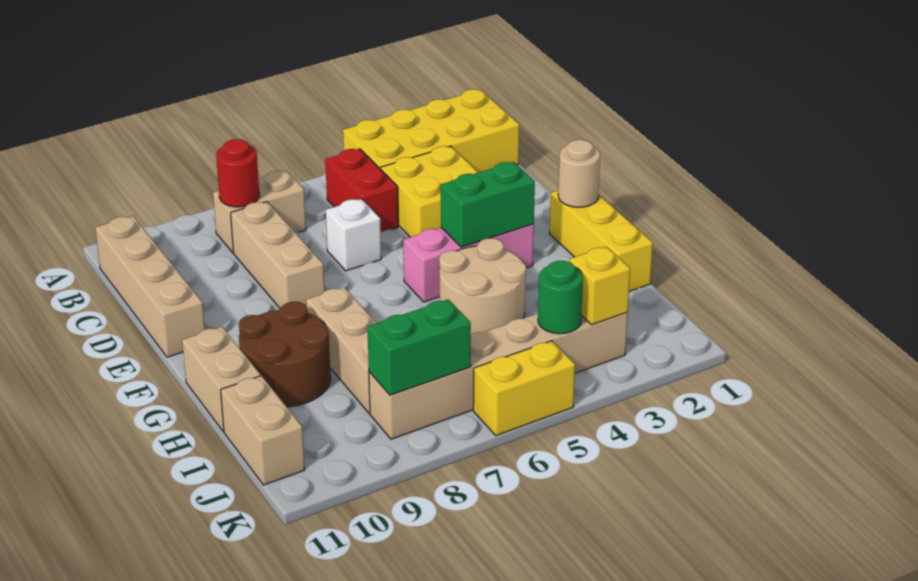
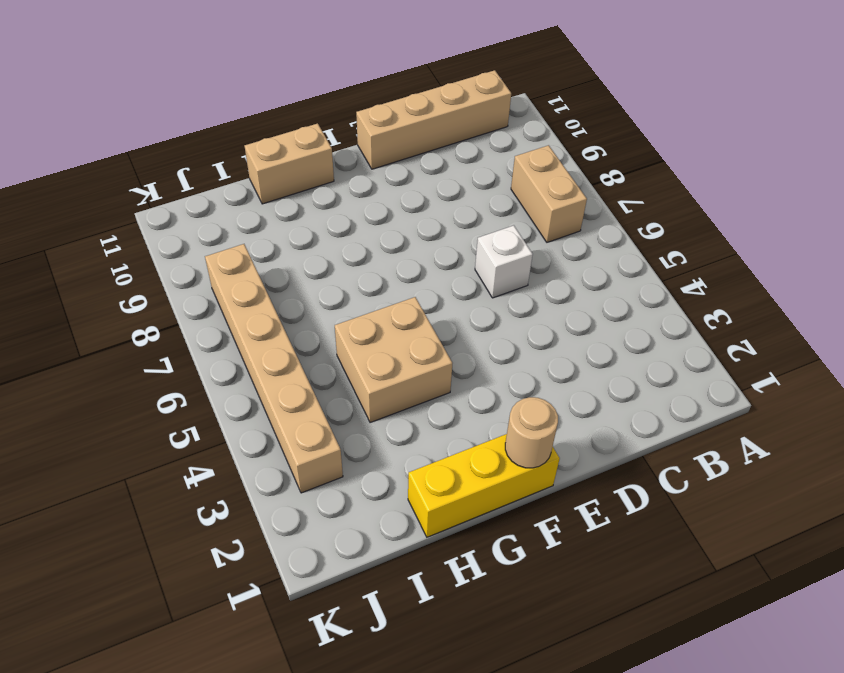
tan brick G4:H5 level 1 -> tan round brick G4:H5 level 1
none -> yellow brick A1:B4 level 1
none -> red brick B5:C5 level 1
none -> yellow brick C3:D4 level 1

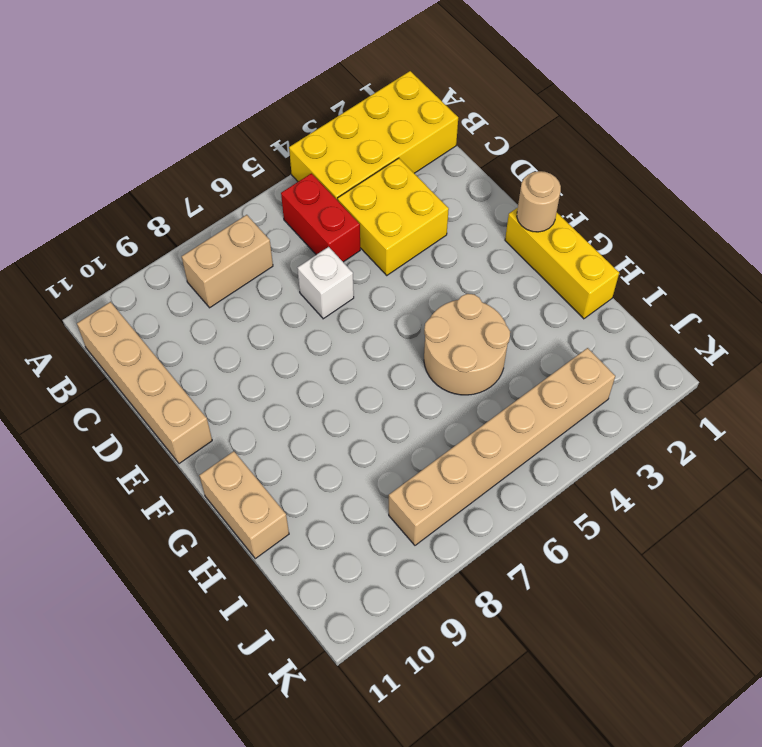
none -> tan brick C8:E8 level 1
none -> pink brick F3:F5 level 1
none -> tan brick G8:I8 level 1

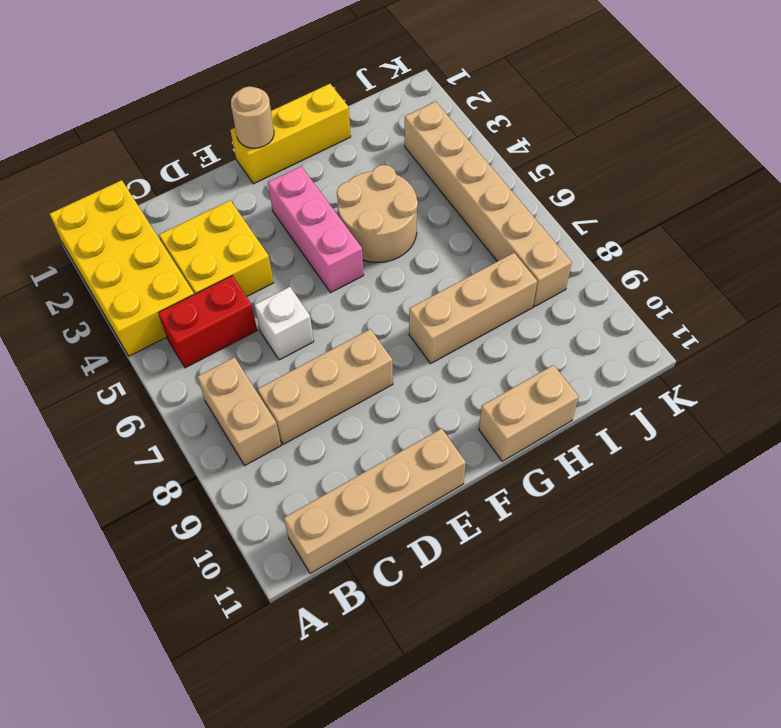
none -> brown round brick G9:H10 level 1
none -> tan brick I11:J11 level 1
none -> yellow brick K5:K6 level 1

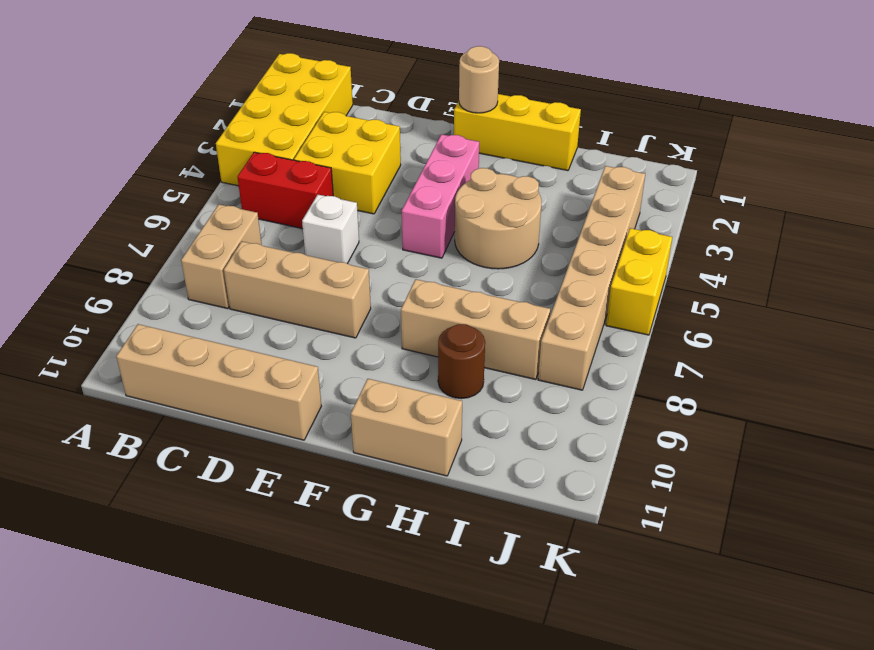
brown round brick H9 level 1 -> brown round brick G9:H10 level 1
none -> tan brick I11:J11 level 1
none -> red round brick B8 level 2
none -> green brick F3:F4 level 2

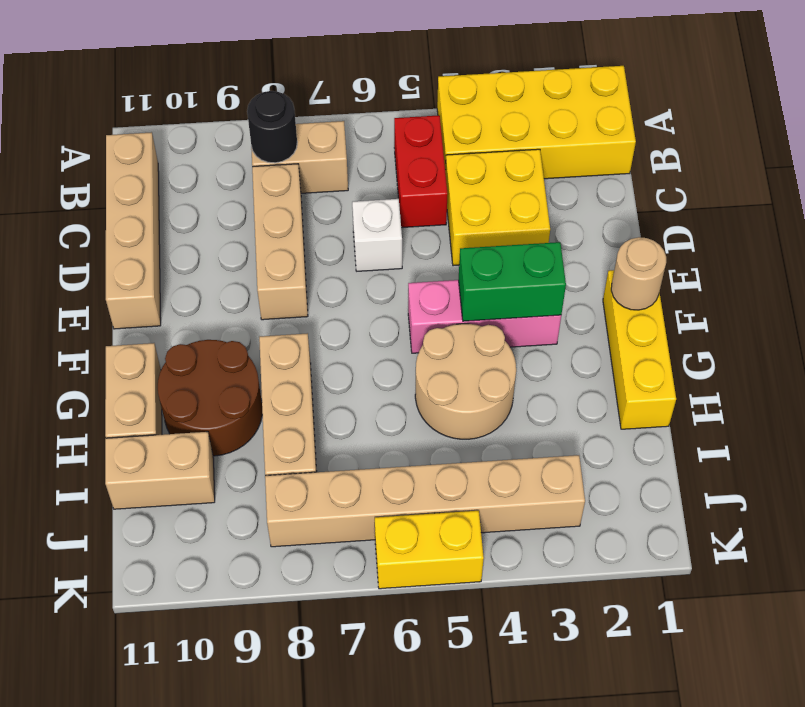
black round brick B8 level 2 -> red round brick B8 level 2
tan brick I10:I11 level 1 -> tan brick I11:J11 level 1
none -> yellow brick J3 level 2
none -> green round brick J4 level 2
none -> green brick J7:J8 level 2

